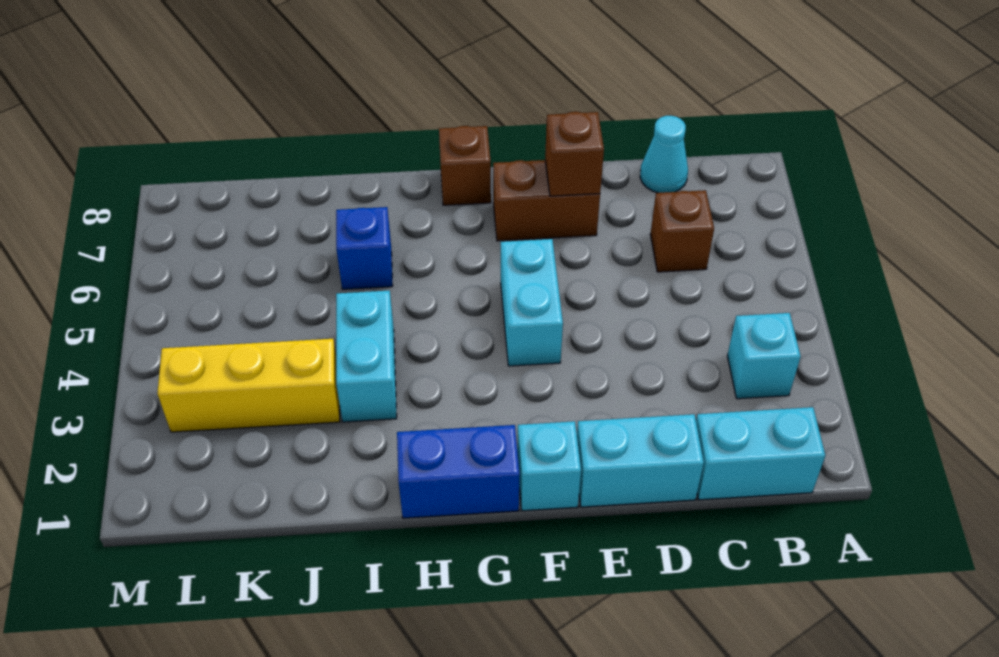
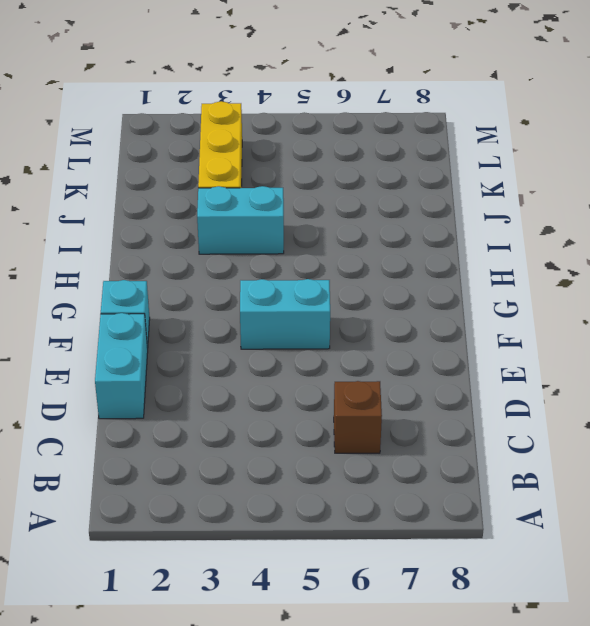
none -> cyan brick B1:C1 level 1
none -> cyan brick B3 level 1
none -> cyan cone C8 level 1

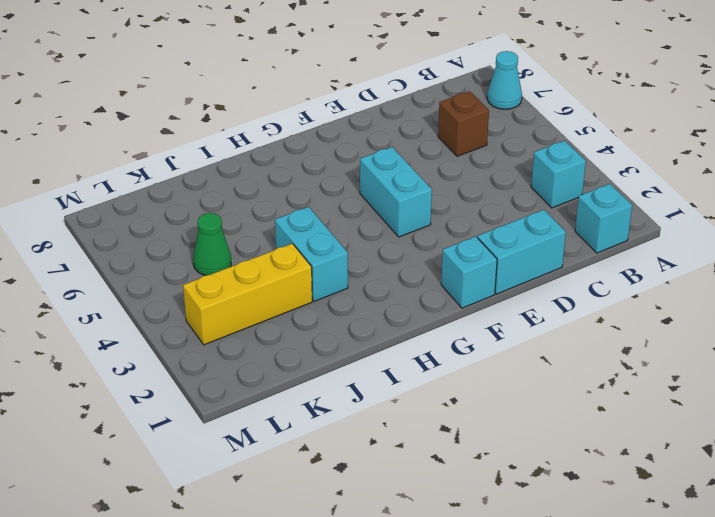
cyan cone A7 level 1 -> cyan cone C8 level 1
cyan brick B1 level 1 -> cyan brick B1:C1 level 1
green cone K5 level 1 -> none
none -> brown brick E7:F7 level 1
none -> blue brick G1:H1 level 1
none -> brown brick G8 level 1

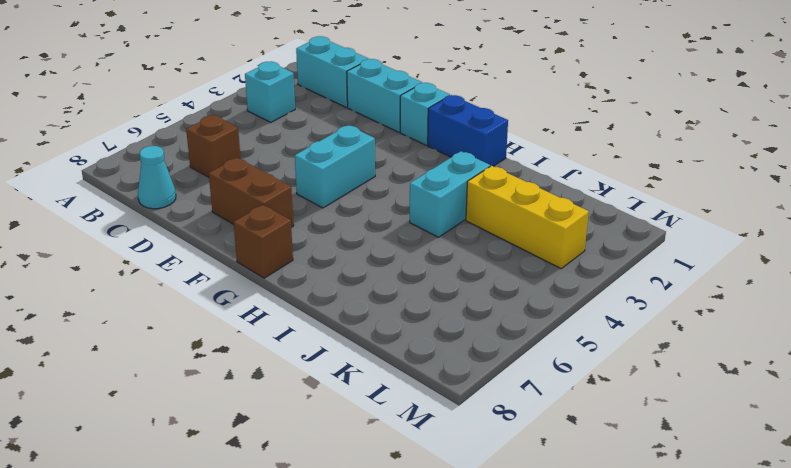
none -> blue brick I6 level 1
none -> brown brick E7 level 2

